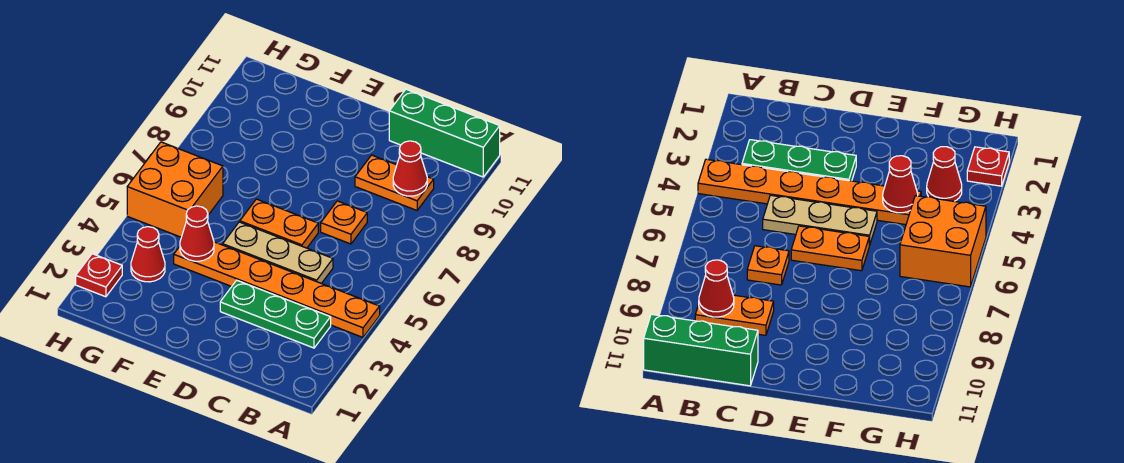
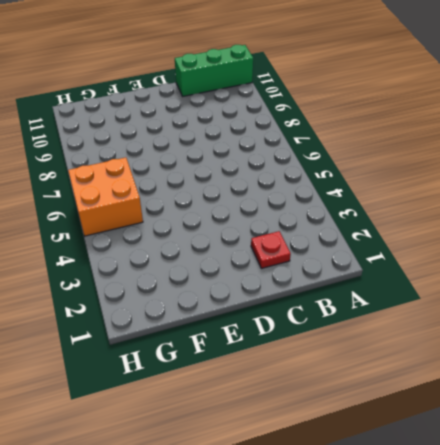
red plate C2 level 1 -> red plate H2 level 1
none -> orange plate A4:F4 level 1
none -> green plate B3:D3 level 1
none -> orange plate B9:C9 level 1

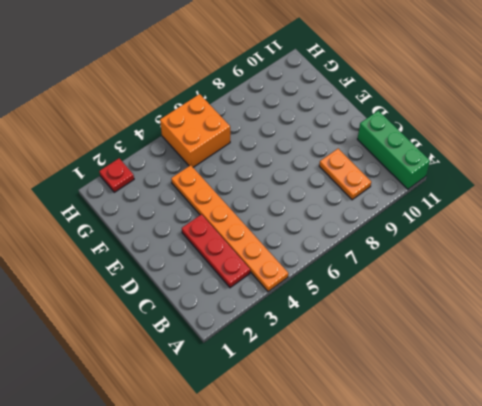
red plate B3:D3 level 1 -> green plate B3:D3 level 1
none -> tan plate C5:E5 level 1
none -> orange plate C7 level 1
none -> orange plate D6:E6 level 1

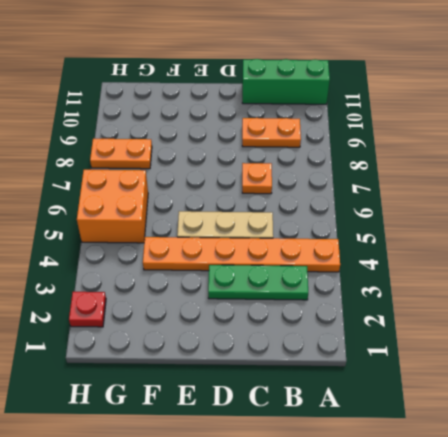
orange plate G8:H8 level 1 -> orange plate D6:E6 level 1
none -> red cone G3 level 1
none -> red cone B9 level 2
none -> red cone F4 level 2

